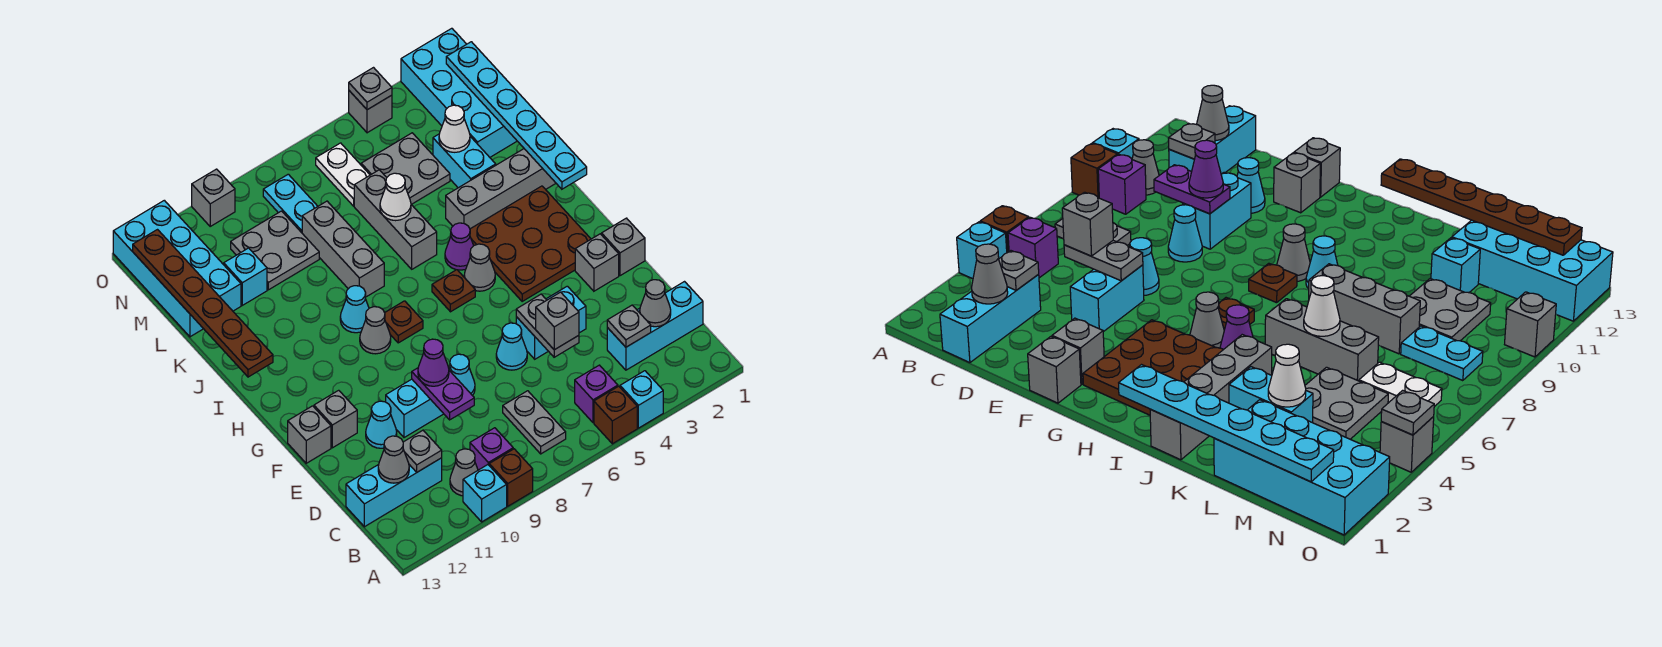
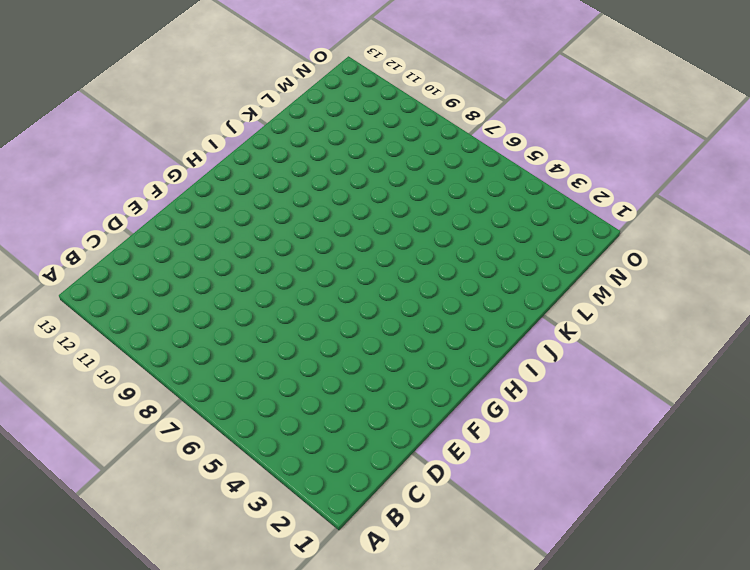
none -> cyan brick A4 level 1
none -> brown brick A5 level 1
none -> brown brick A9 level 1
none -> cyan brick A10 level 1

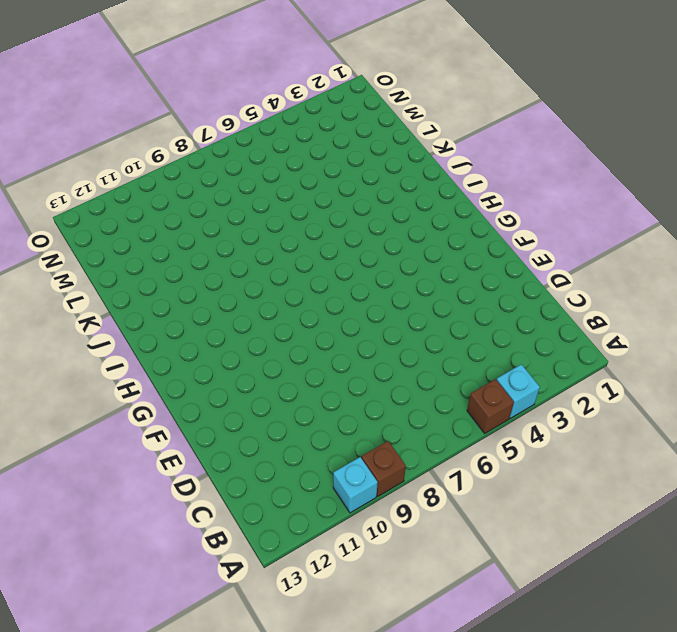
none -> purple brick B5 level 1
none -> grey plate B7:C7 level 1
none -> purple brick B9 level 1
none -> grey cone B10 level 1

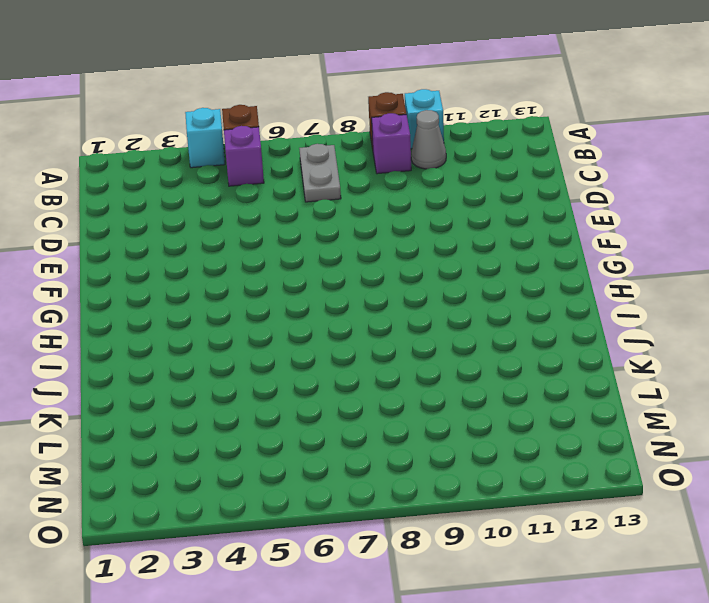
none -> cyan brick C1:C3 level 1
none -> cyan brick C11:C13 level 1
none -> cyan brick E4:E5 level 1
none -> cyan cone E6 level 1

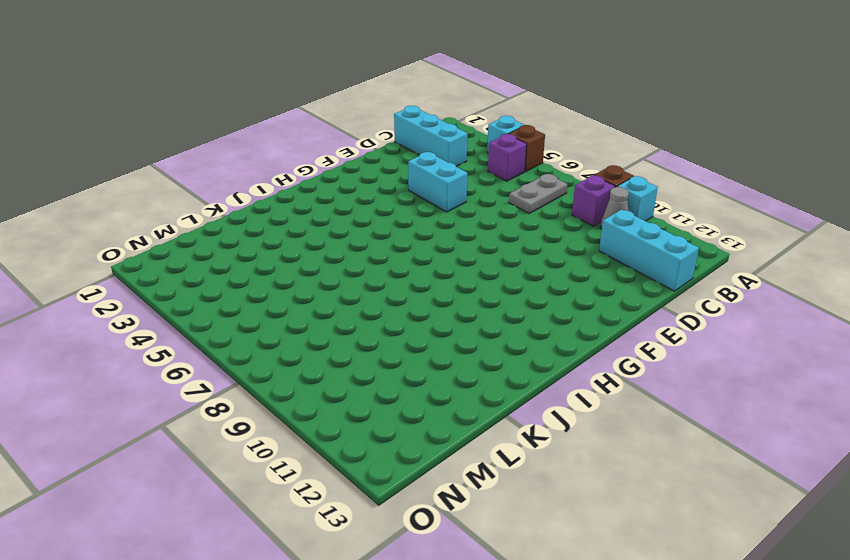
none -> cyan cone E6 level 1
none -> cyan cone E8 level 1
none -> cyan brick E9:E10 level 1
none -> cyan cone E11 level 1

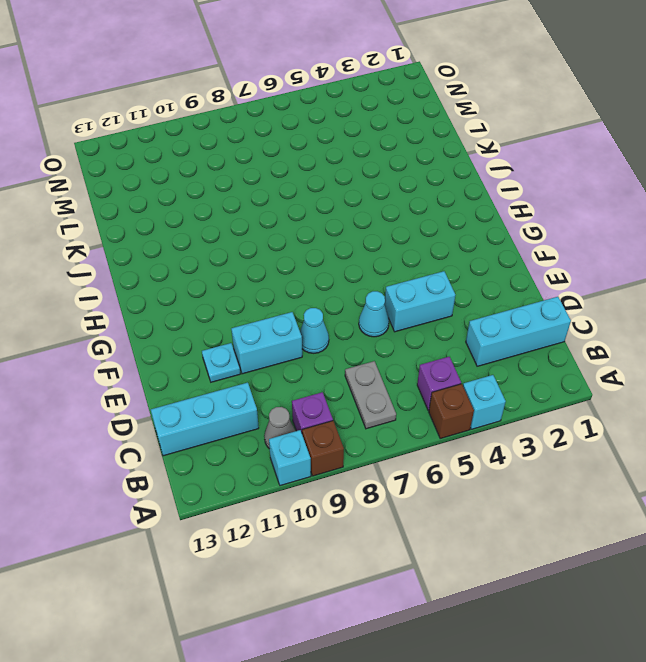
cyan plate E11 level 1 -> cyan cone E11 level 1
none -> grey brick F1 level 1
none -> grey brick F2 level 1
none -> grey brick F12 level 1
none -> grey brick F13 level 1

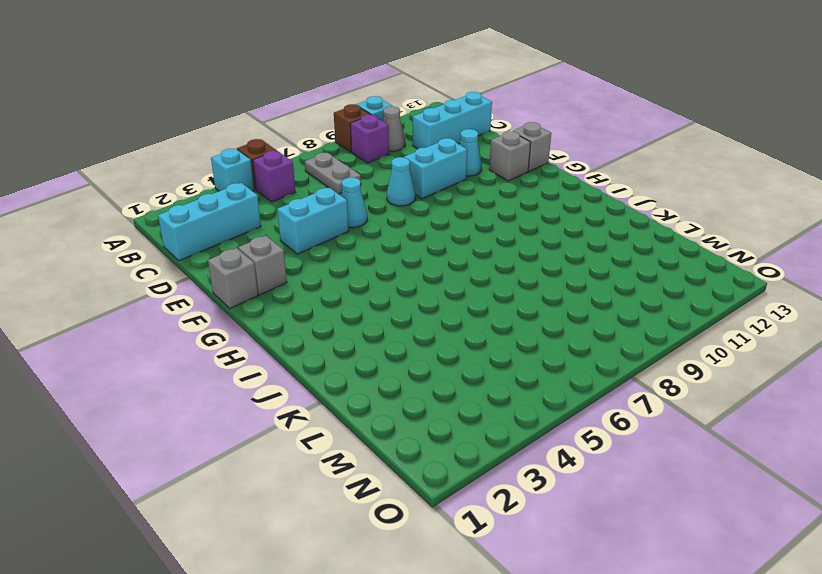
none -> brown plate G2:I4 level 1
none -> grey cone H5 level 1
none -> brown plate H6 level 1
none -> brown plate H8 level 1

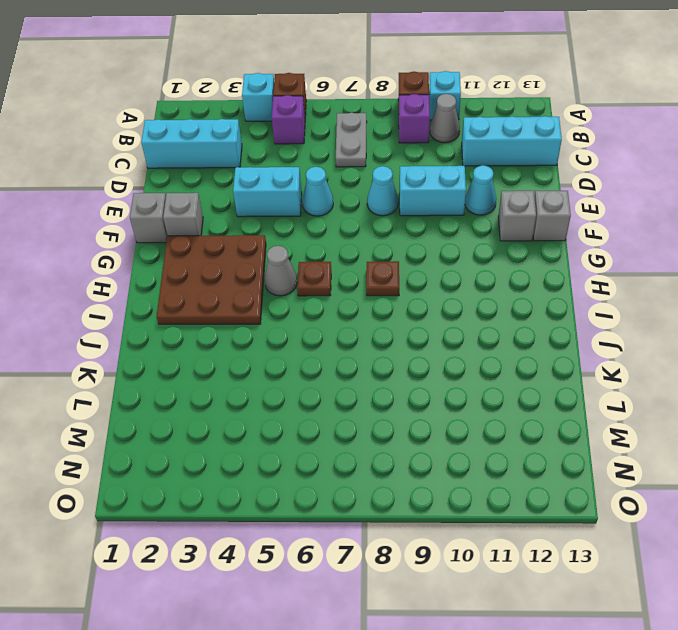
none -> grey cone H9 level 1
none -> purple cone I5 level 1
none -> cyan cone I9 level 1
none -> grey brick J1:J4 level 1

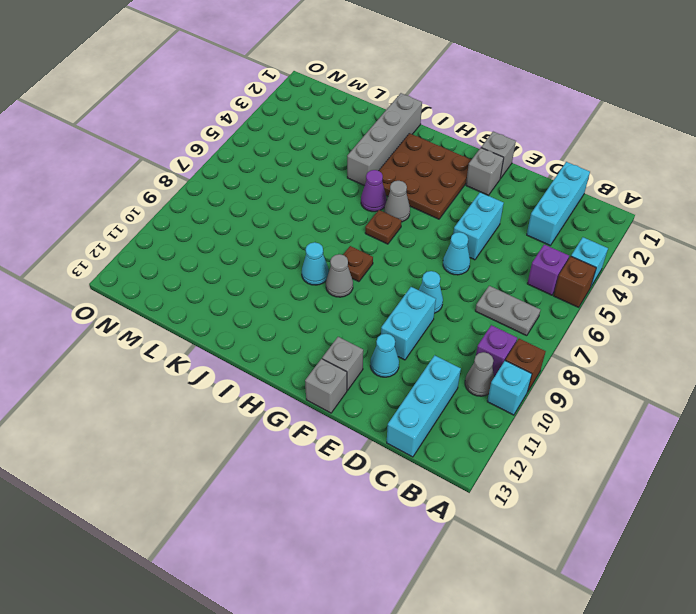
none -> grey brick J6:L6 level 1
none -> grey brick J8:L8 level 1
none -> cyan brick K3:L3 level 1
none -> cyan brick L1:O2 level 1

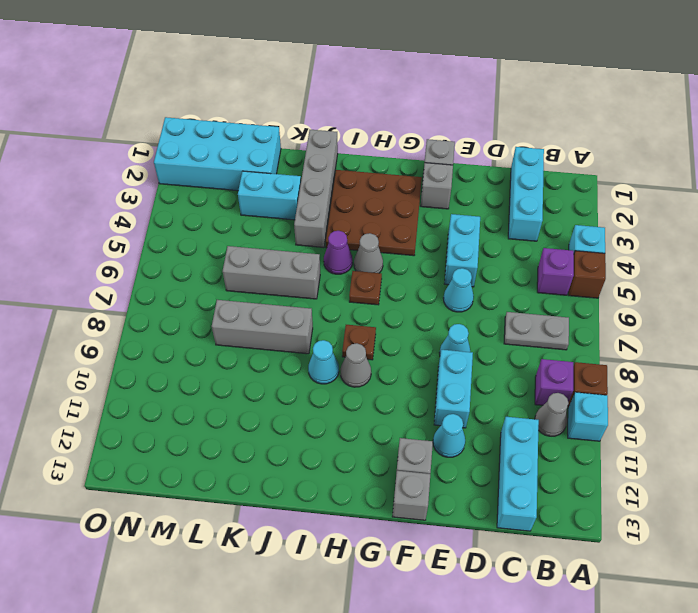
none -> grey plate L4:M5 level 1
none -> grey plate L9:M10 level 1
none -> cyan brick L11 level 1
none -> cyan brick L12:O13 level 1

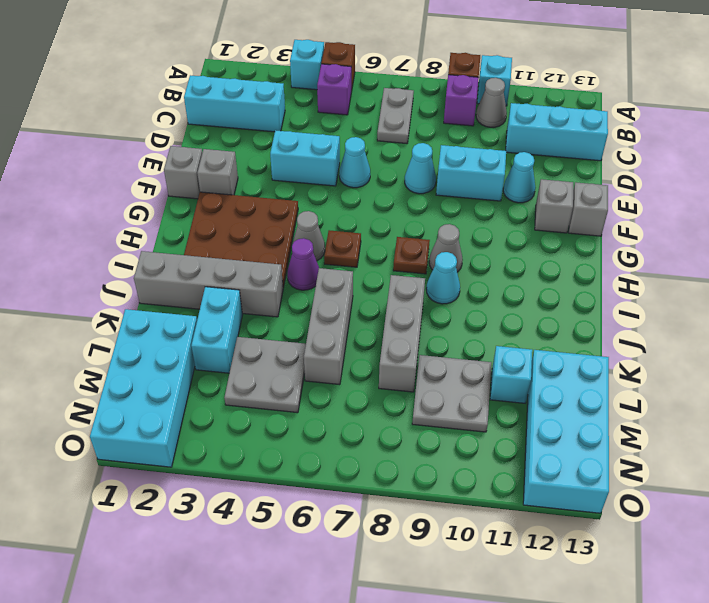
none -> white plate M6:N6 level 1
none -> cyan plate M8:N8 level 1
none -> grey brick O4 level 1
none -> grey brick O10 level 1

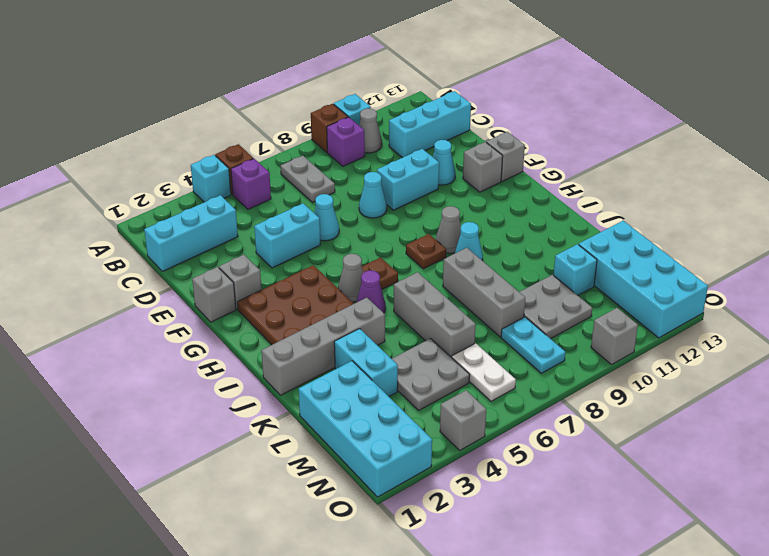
none -> grey cone C2 level 2
none -> grey plate C3 level 2
none -> grey plate C11 level 2
none -> grey cone C12 level 2

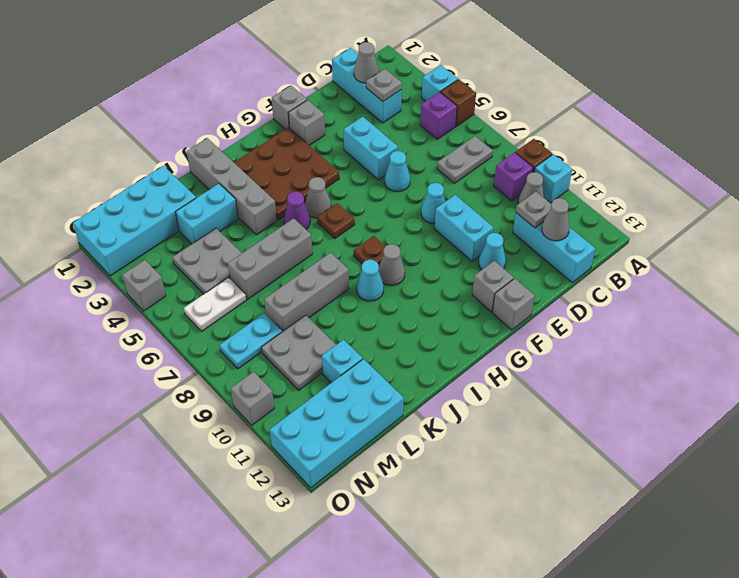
none -> grey plate D5:E5 level 2
none -> purple plate D9:E9 level 2
none -> cyan plate I1:N1 level 2
none -> brown plate I13:N13 level 2

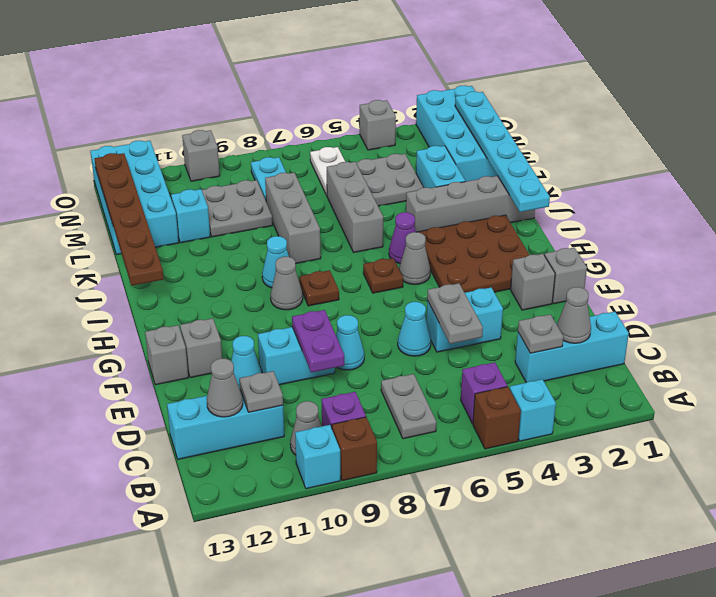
none -> white cone K6 level 2
none -> white cone L3 level 2
none -> grey plate O4 level 2
none -> grey brick D5 level 3

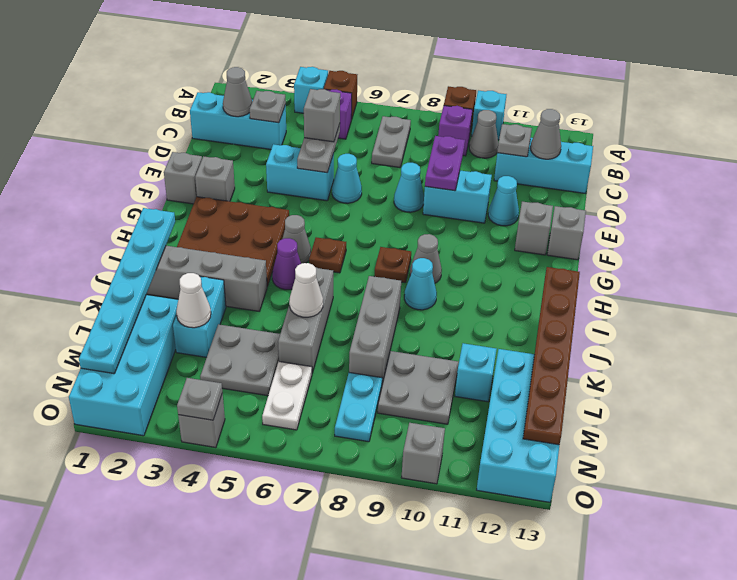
none -> purple cone E9 level 3

